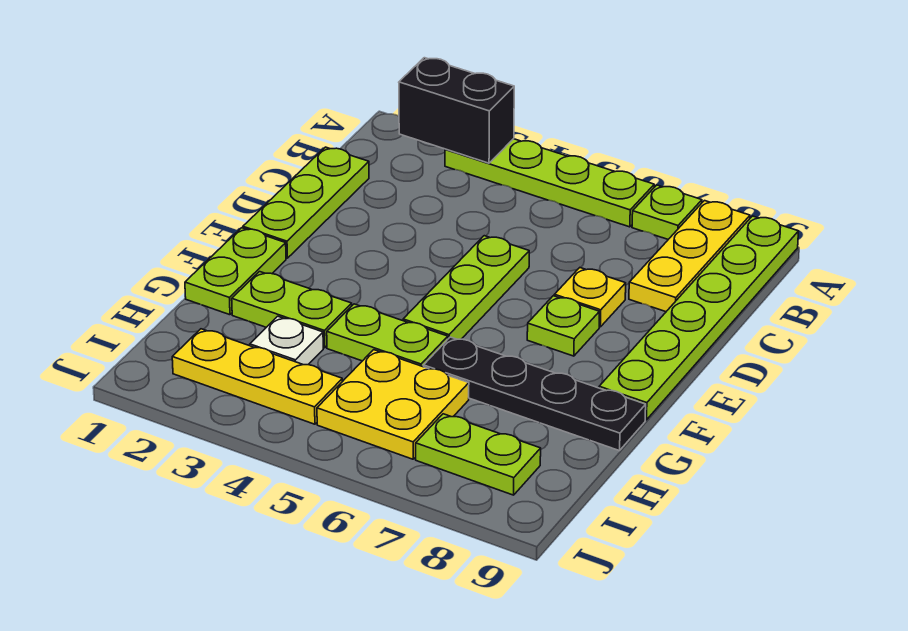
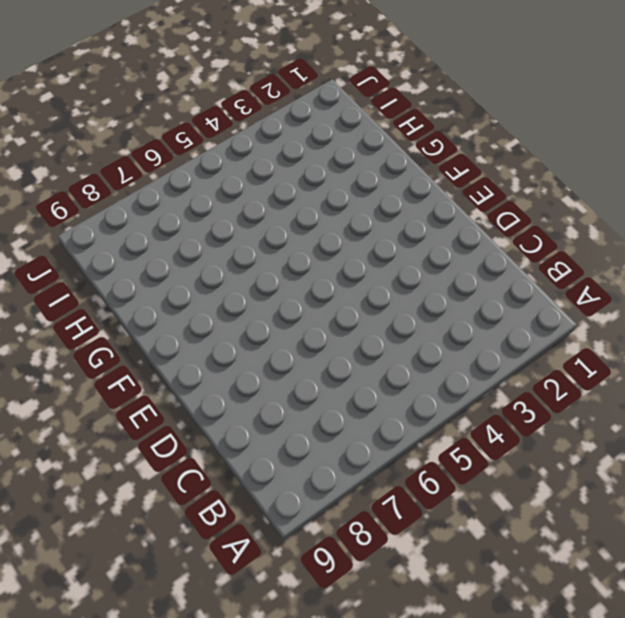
none -> lime plate A3:A6 level 1
none -> lime plate A7 level 1
none -> yellow plate A8:C8 level 1

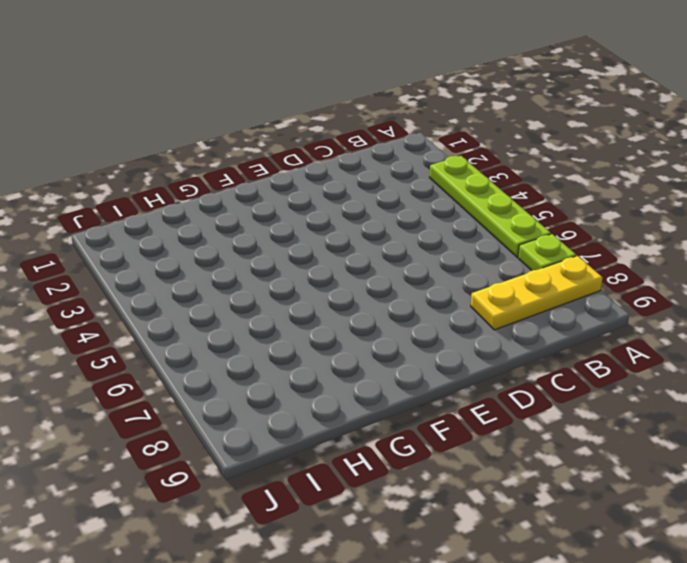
none -> lime plate A9:F9 level 1
none -> lime plate C1:E1 level 1
none -> lime plate D5:F5 level 1

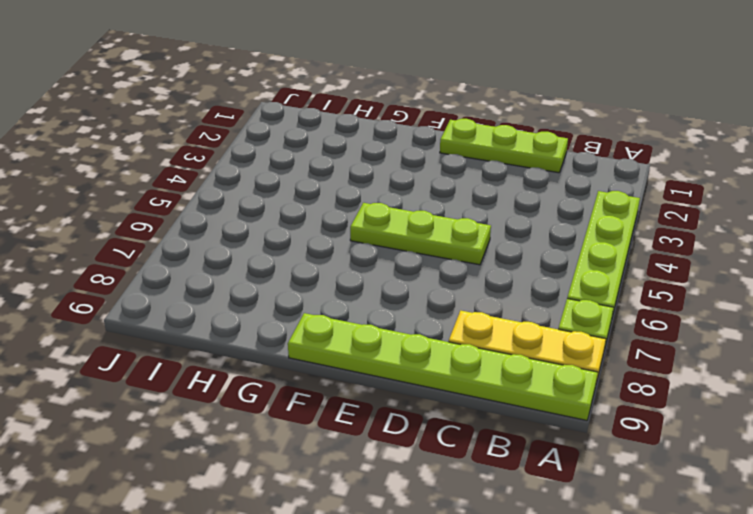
none -> yellow plate D7 level 1
none -> lime plate E7 level 1
none -> lime plate F1:G1 level 1

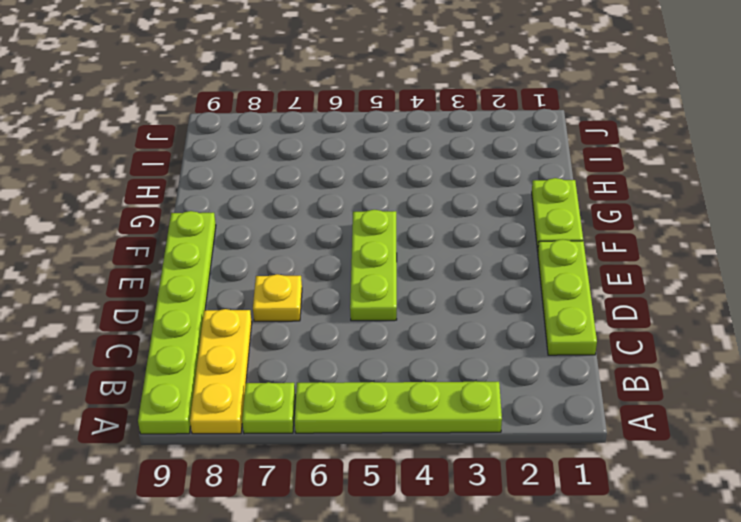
none -> lime plate E7 level 1
none -> lime plate G2:G3 level 1
none -> lime plate G4:G5 level 1

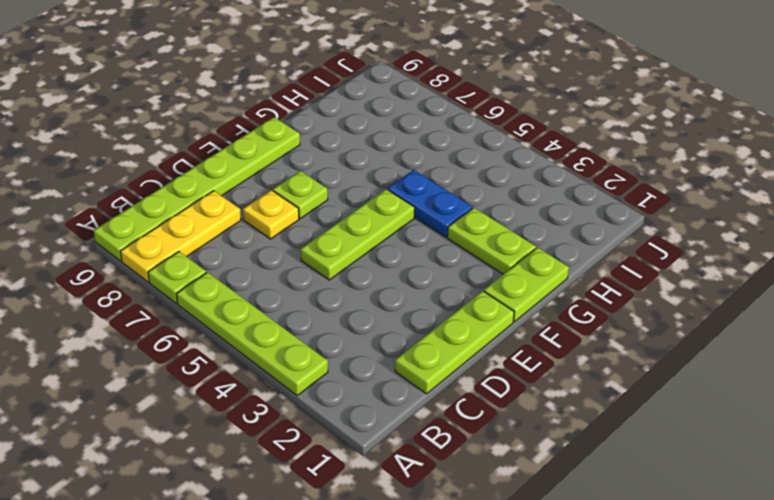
blue plate G4:G5 level 1 -> lime plate G4:G5 level 1
none -> black plate G6:G9 level 1
none -> white plate H3 level 1
none -> yellow plate H5:I6 level 1

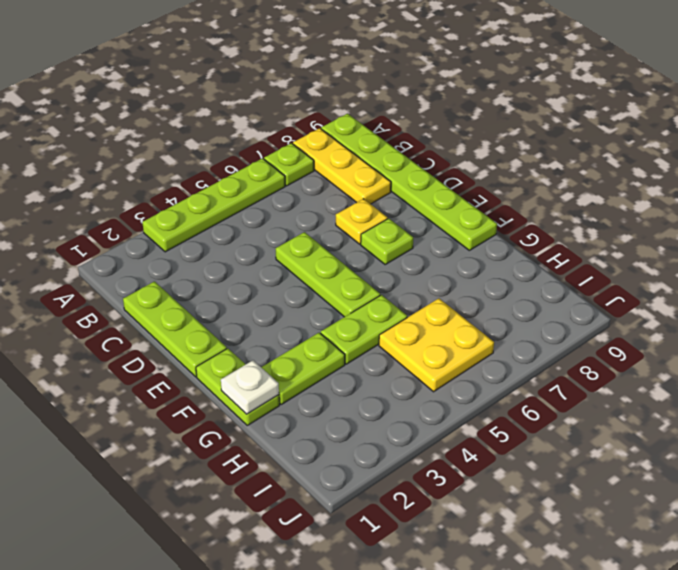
white plate G1 level 2 -> white plate H3 level 1
none -> black plate G6:G9 level 1
none -> yellow plate I2:I4 level 1
none -> lime plate I7:I8 level 1

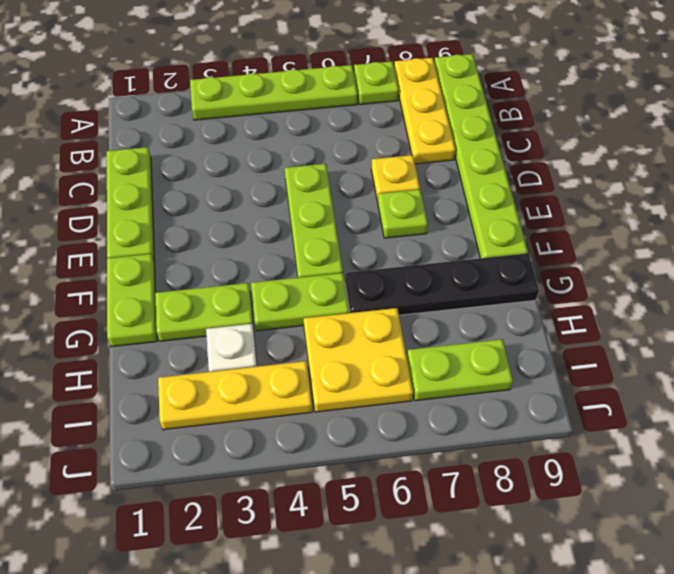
none -> black brick A2:A3 level 2

